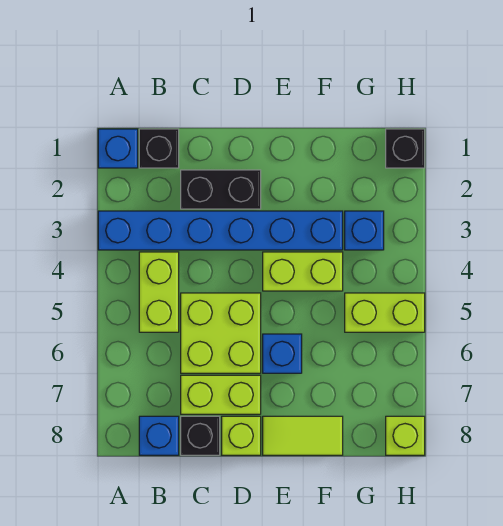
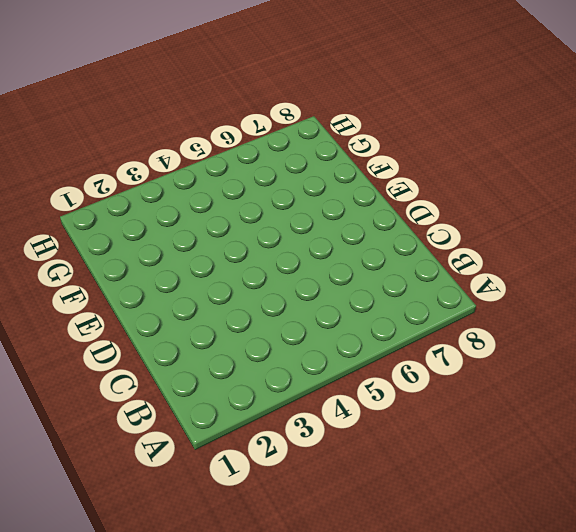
none -> blue brick A1 level 1
none -> blue brick A3:F3 level 1
none -> black brick B1 level 1

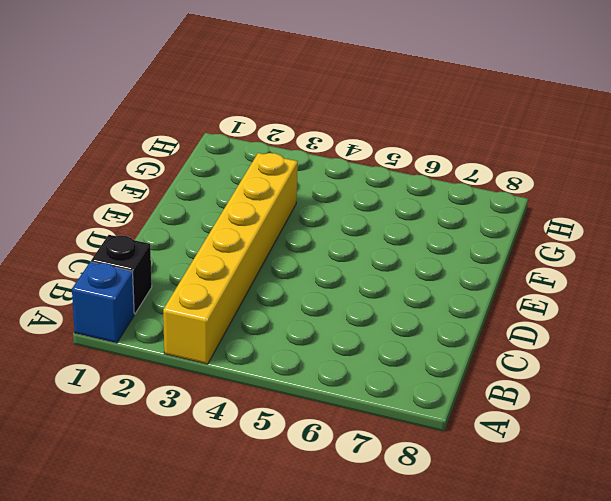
yellow brick A3:F3 level 1 -> blue brick A3:F3 level 1
none -> lime brick B4:B5 level 1
none -> blue brick B8 level 1
none -> black brick C2:D2 level 1

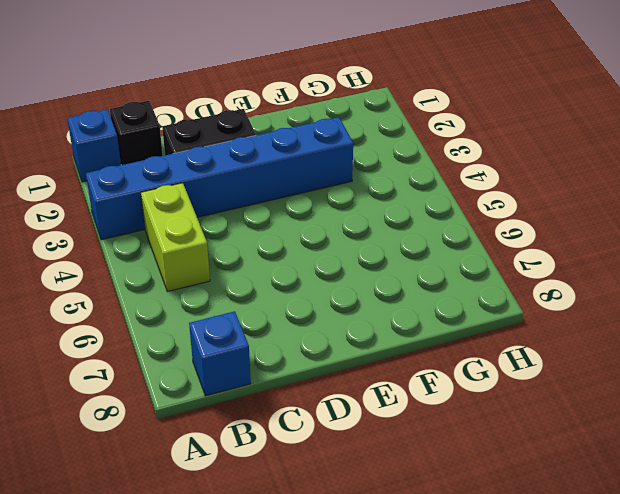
none -> lime brick C5:D6 level 1
none -> lime brick C7:D7 level 1
none -> black brick C8 level 1

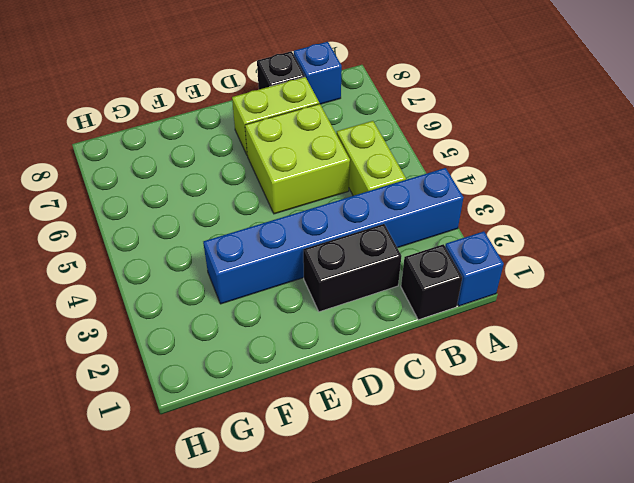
none -> lime brick D8 level 1
none -> lime brick E4:F4 level 1
none -> blue brick E6 level 1

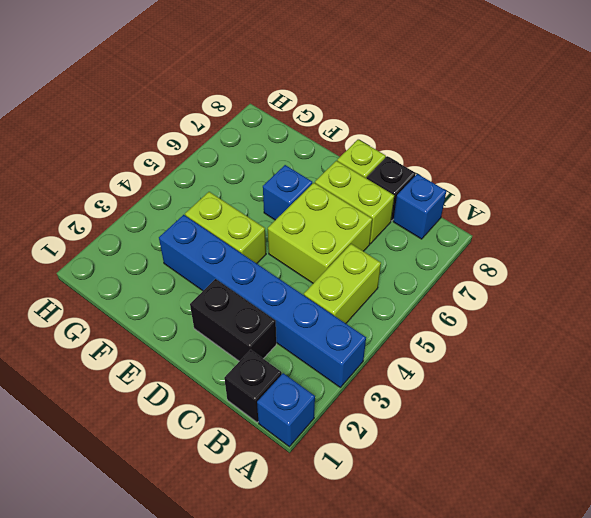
none -> lime tile E8:F8 level 1
none -> blue brick G3 level 1
none -> lime brick G5:H5 level 1

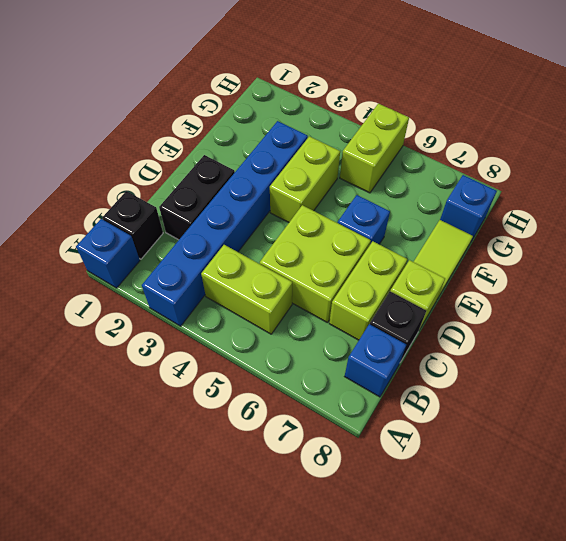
blue brick G8 level 1 -> blue brick G3 level 1
none -> black brick H1 level 1
none -> lime brick H8 level 1

